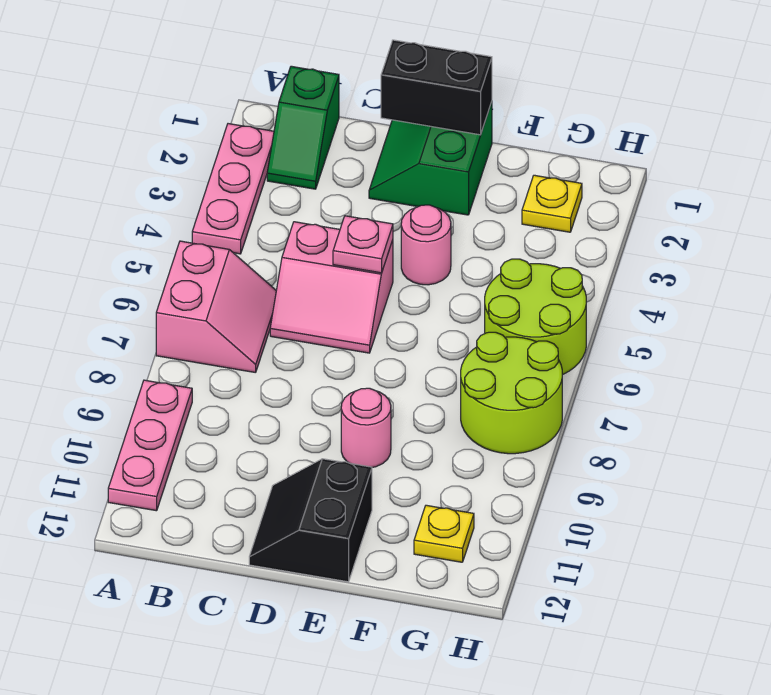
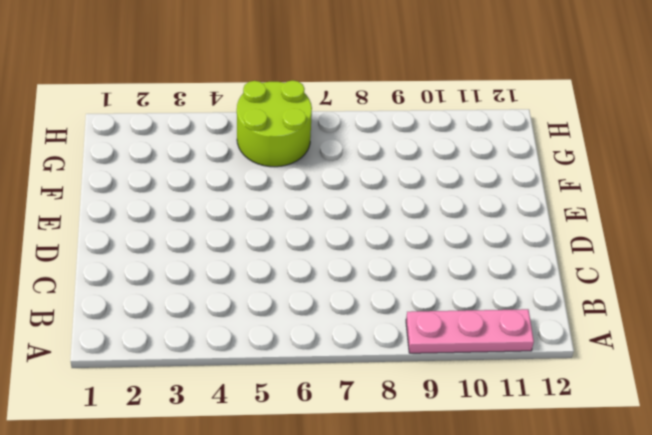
none -> pink plate A2:A4 level 1
none -> pink slope A6:B7 level 1 top A
none -> green slope B1:B2 level 1 top 1

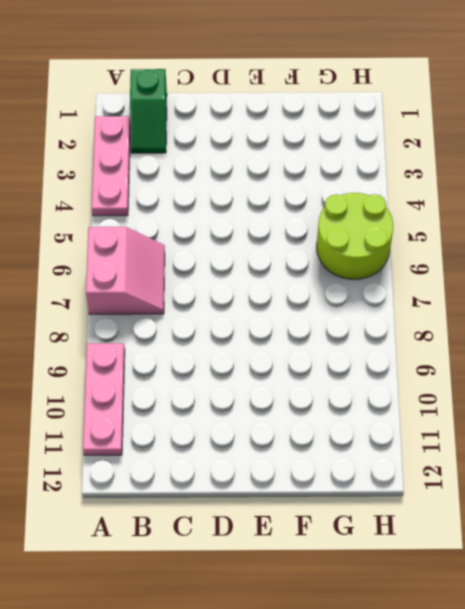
none -> pink slope C5:D6 level 1 top 5
none -> green slope D1:E2 level 1 top E
none -> black slope D11:E12 level 1 top E

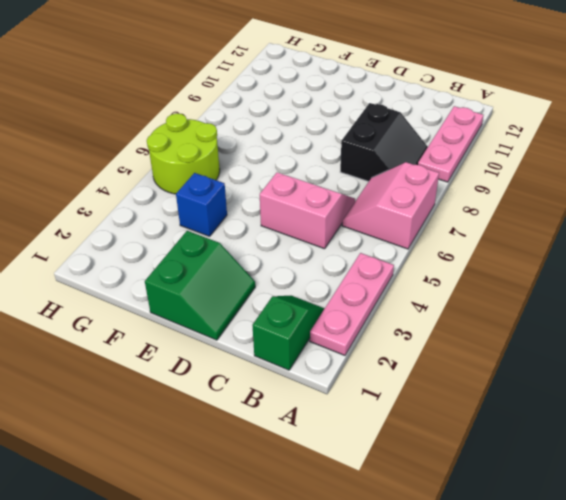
black slope B8:C9 level 1 top C -> black slope D11:E12 level 1 top E
blue brick F4 level 1 -> none
none -> pink round brick E4 level 1
none -> pink round brick E9 level 1
none -> yellow plate G2 level 1

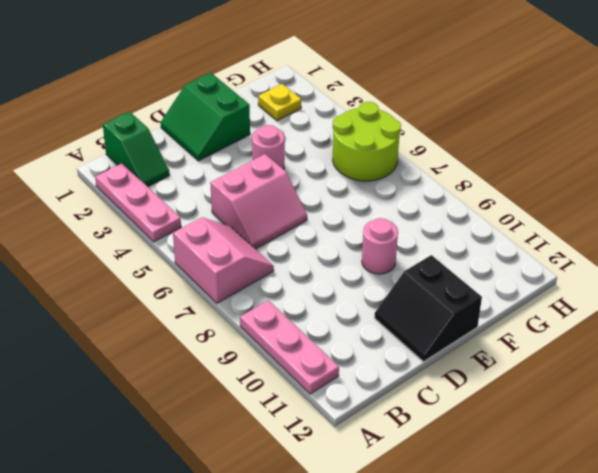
none -> lime round brick G7:H8 level 1
none -> yellow plate G11 level 1
none -> black brick D1:E1 level 2

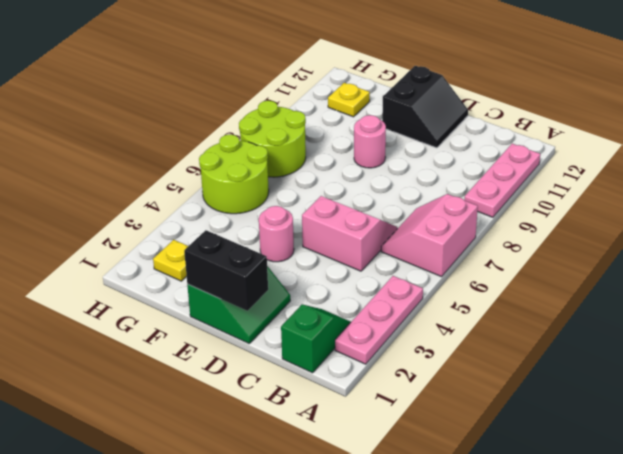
none -> pink plate D5 level 2

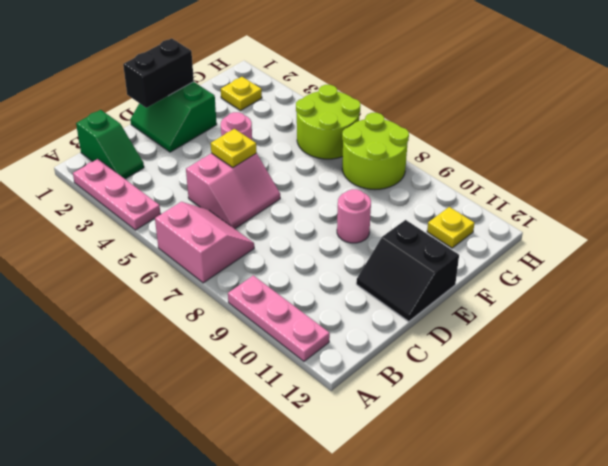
yellow plate D5 level 2 -> pink plate D5 level 2

